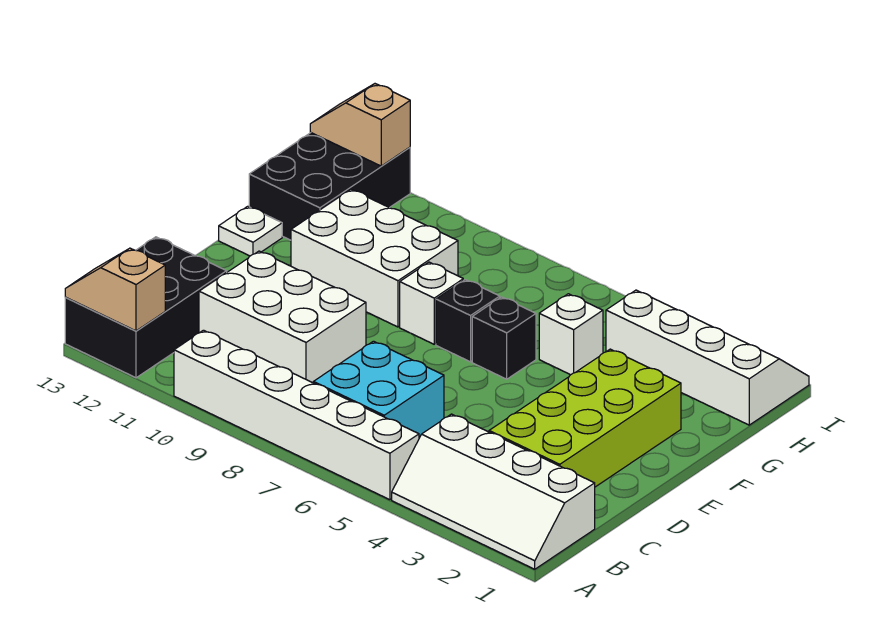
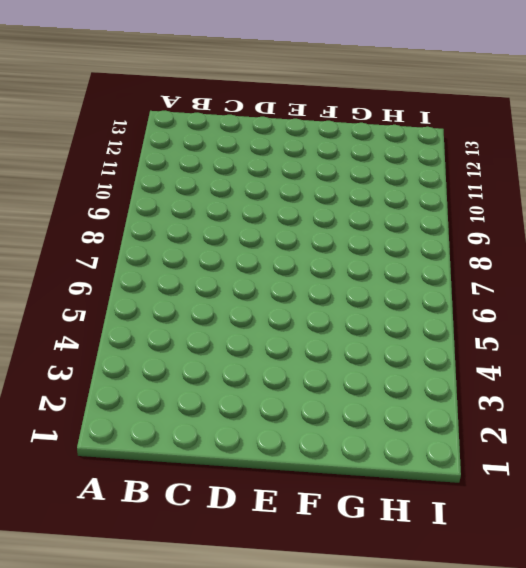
none -> white slope A1:B4 level 1 top B
none -> white brick A5:A10 level 1
none -> black brick A12:C13 level 1

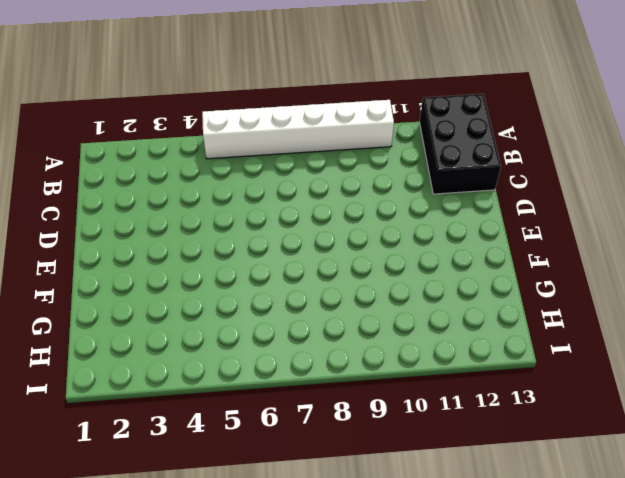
none -> white slope A1:B4 level 1 top B
none -> cyan brick B6:C7 level 1
none -> lime brick C2:F3 level 1

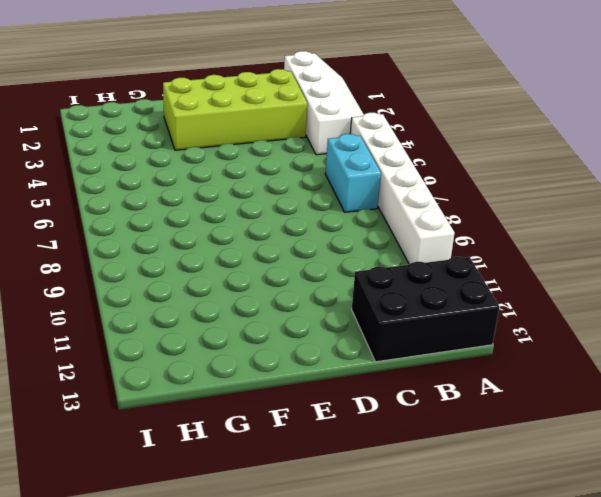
cyan brick B6:B7 level 1 -> cyan brick B6:C7 level 1
none -> white brick C9:D11 level 1
none -> black brick F6 level 1
none -> black brick F7 level 1

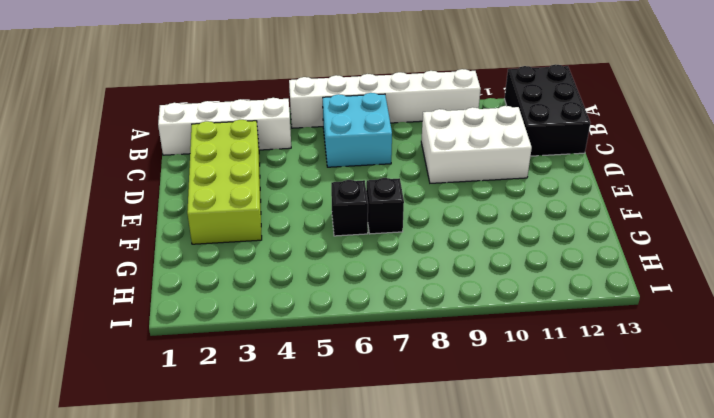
none -> white brick F8 level 1
none -> white brick F9:G11 level 1
none -> white plate F13 level 1

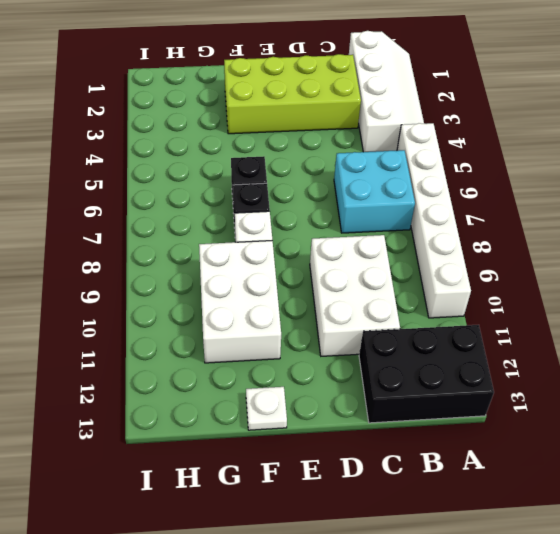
none -> white brick G5 level 1
none -> black brick G12:I13 level 1
none -> white slope H1:I4 level 1 top H

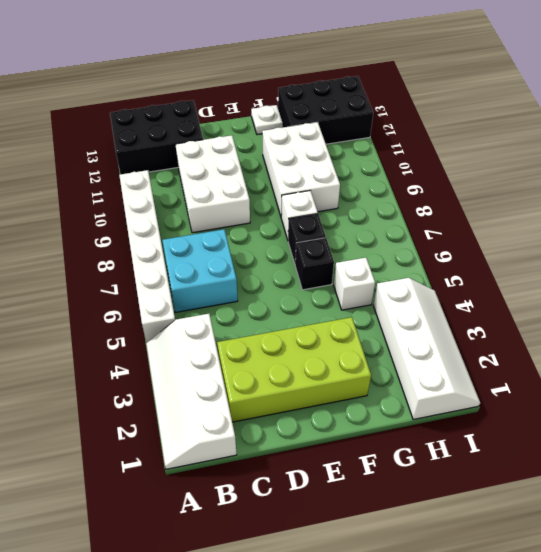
none -> tan slope A12:A13 level 2 top 12
none -> tan slope I12:I13 level 2 top 12

